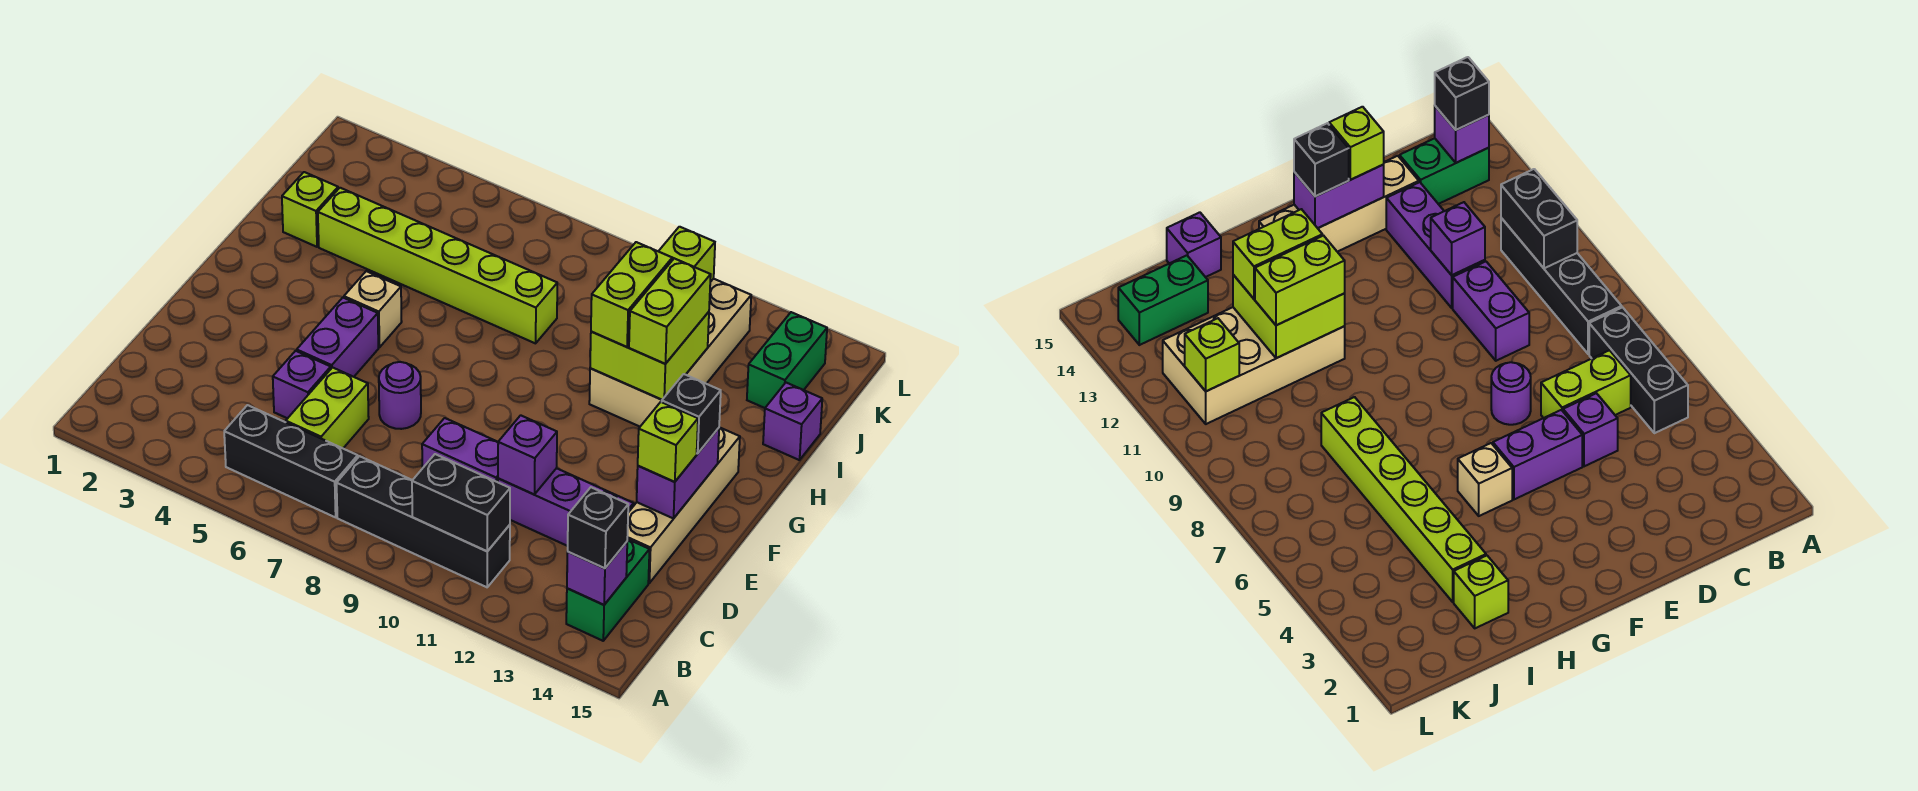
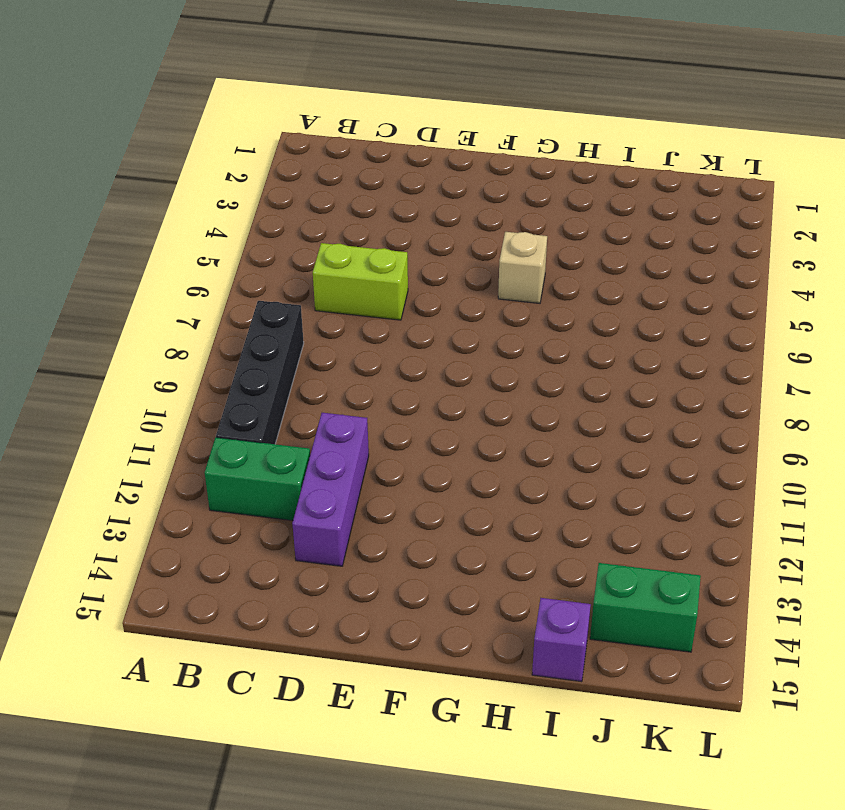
green brick B12:C12 level 1 -> green brick B14:C14 level 1
none -> black brick B5:B7 level 1
none -> purple brick D5 level 1
none -> purple brick D9:D10 level 1

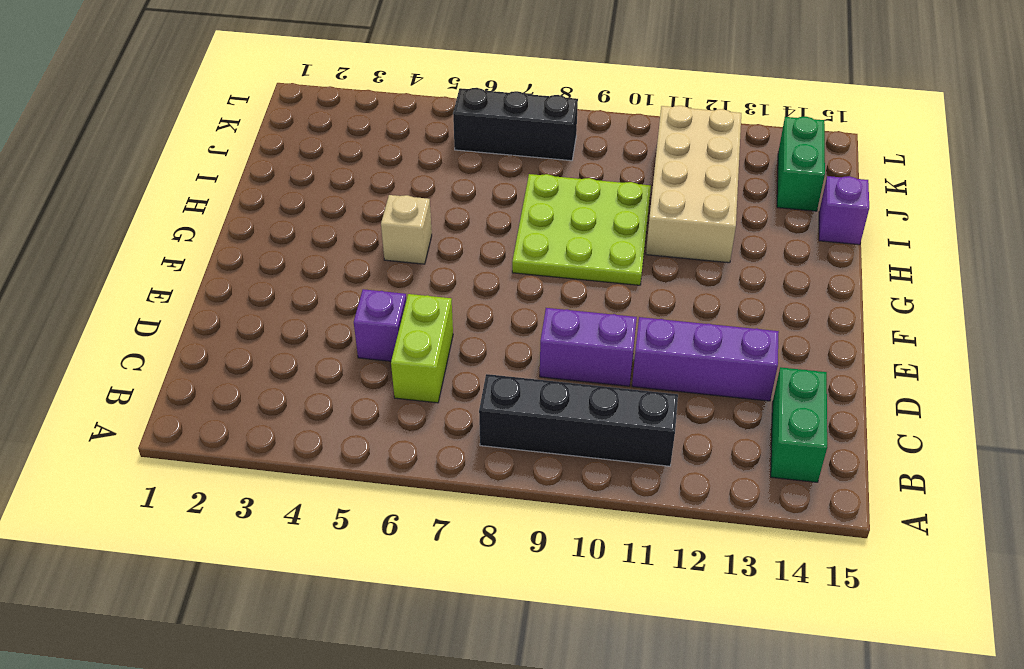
lime plate G8:I10 level 1 -> lime brick I3:I8 level 1
black brick K6:K8 level 1 -> black brick B5:B7 level 1
none -> tan brick D14:G14 level 1
none -> purple brick E5:F5 level 1
none -> purple round brick E7 level 1

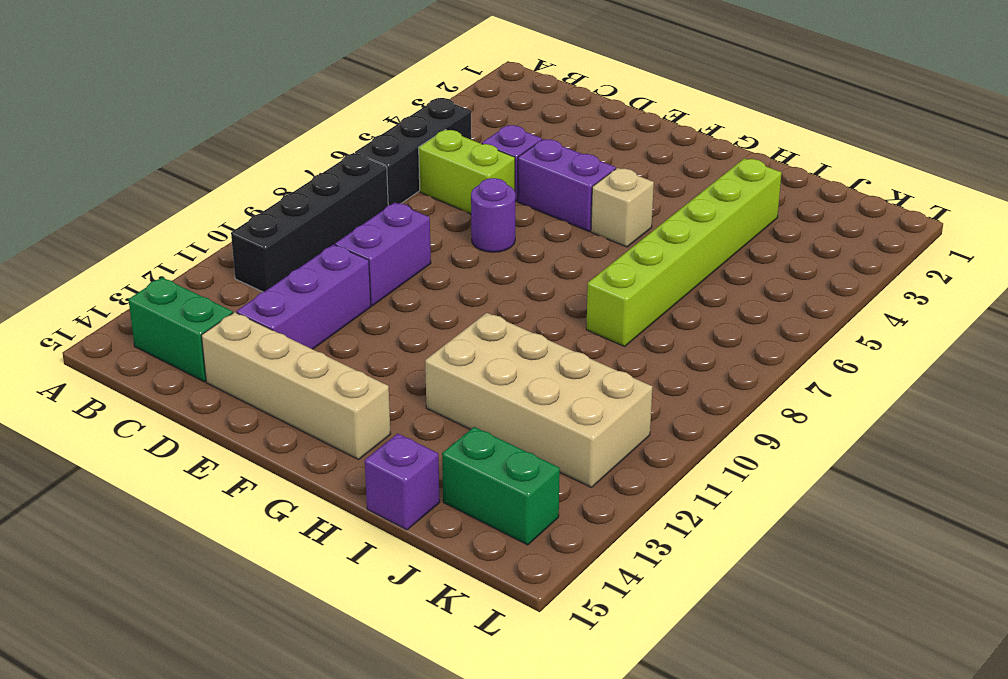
none -> lime brick I2 level 1
none -> black brick B10:B11 level 2
none -> purple brick B14 level 2

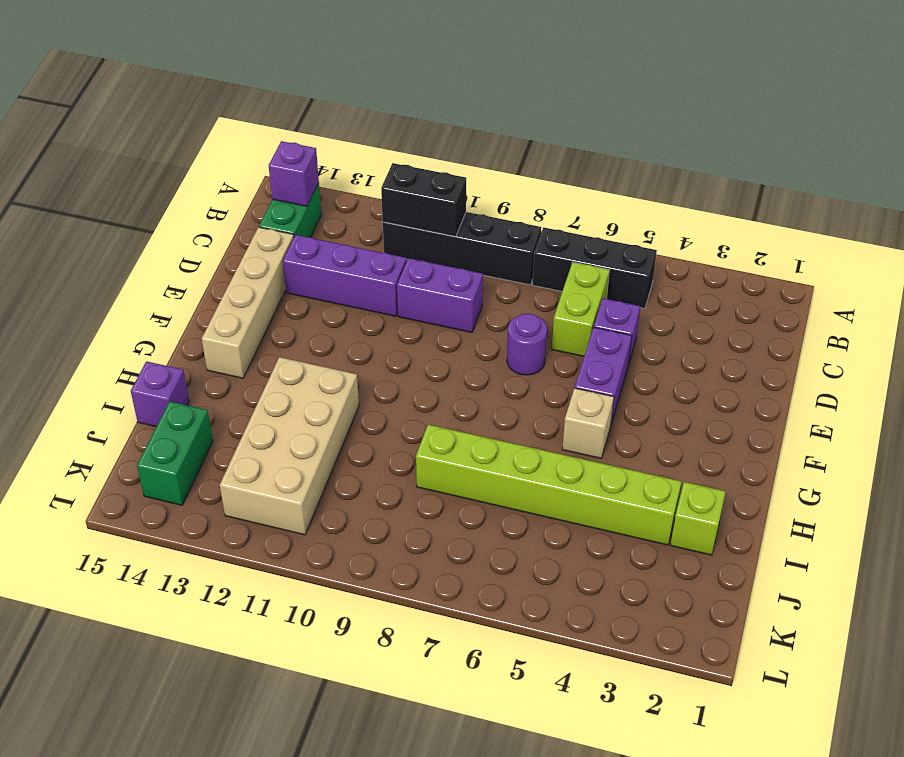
none -> purple brick D11 level 2
none -> purple brick E14:F14 level 2
none -> lime brick H11:I12 level 2

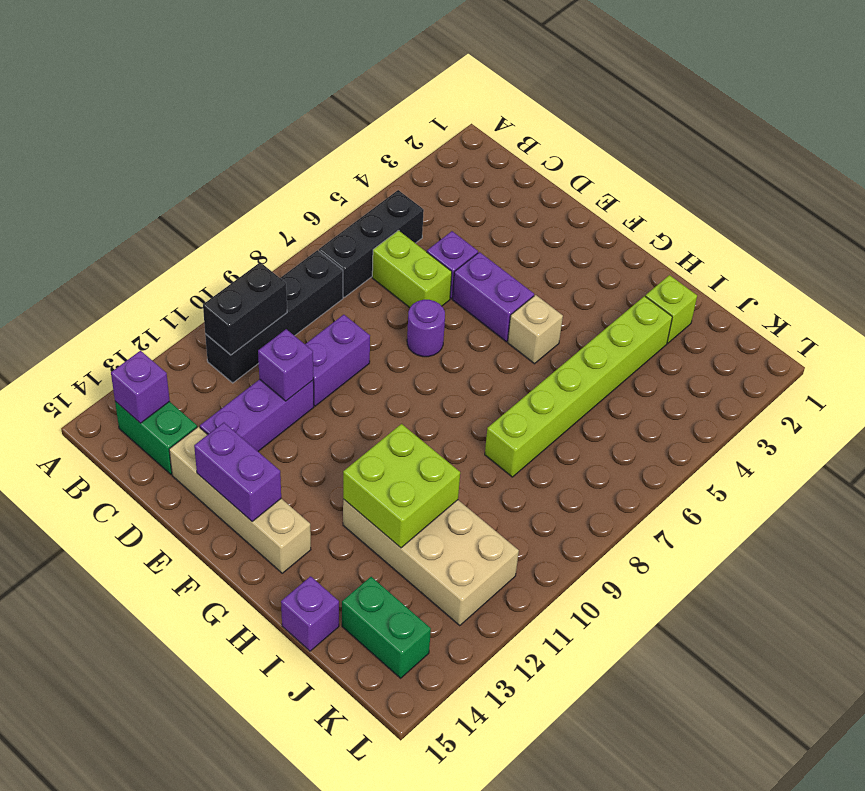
none -> lime brick K11 level 2
none -> black brick B14 level 3
none -> lime brick E14 level 3

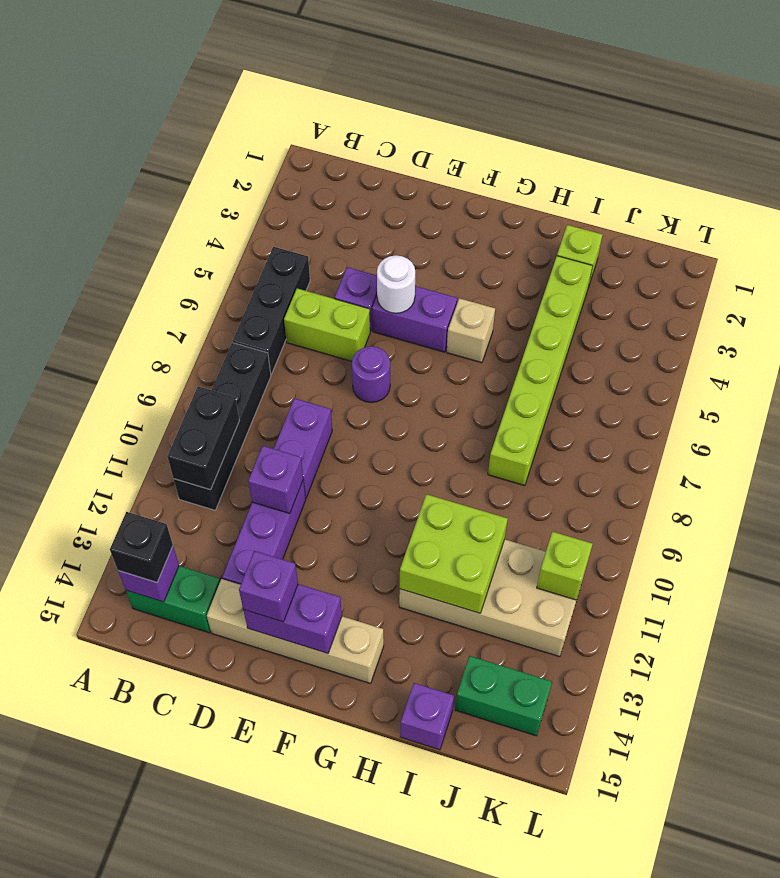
white round brick E5 level 2 -> none
purple brick E14 level 3 -> lime brick E14 level 3
none -> black brick F14 level 3
none -> lime brick H11:I11 level 3
none -> lime brick H12:I12 level 3

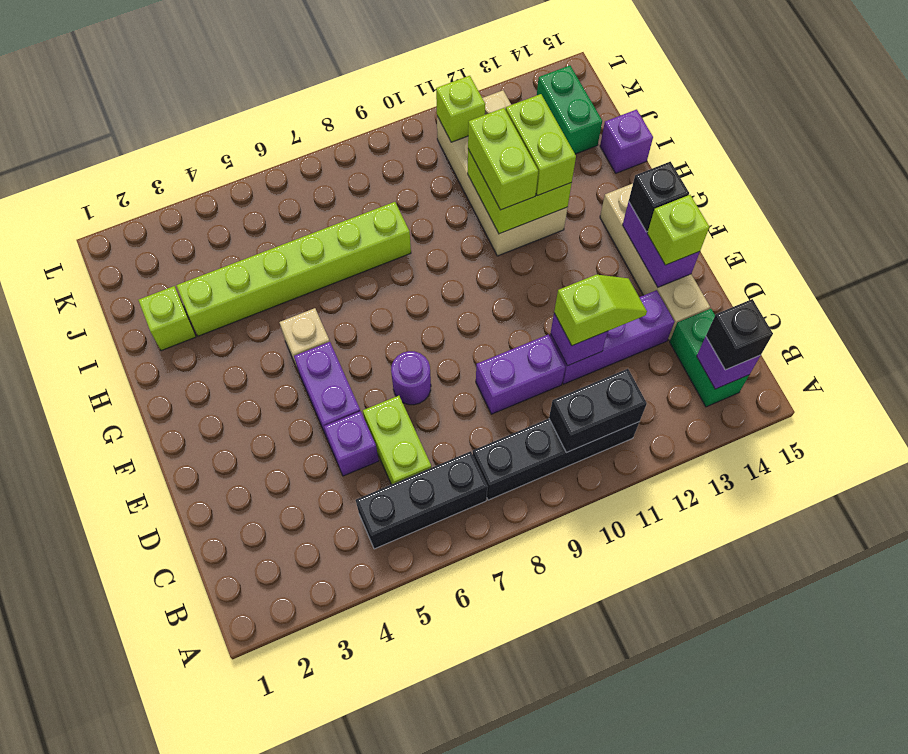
lime slope D11:D12 level 3 top 11 -> none

